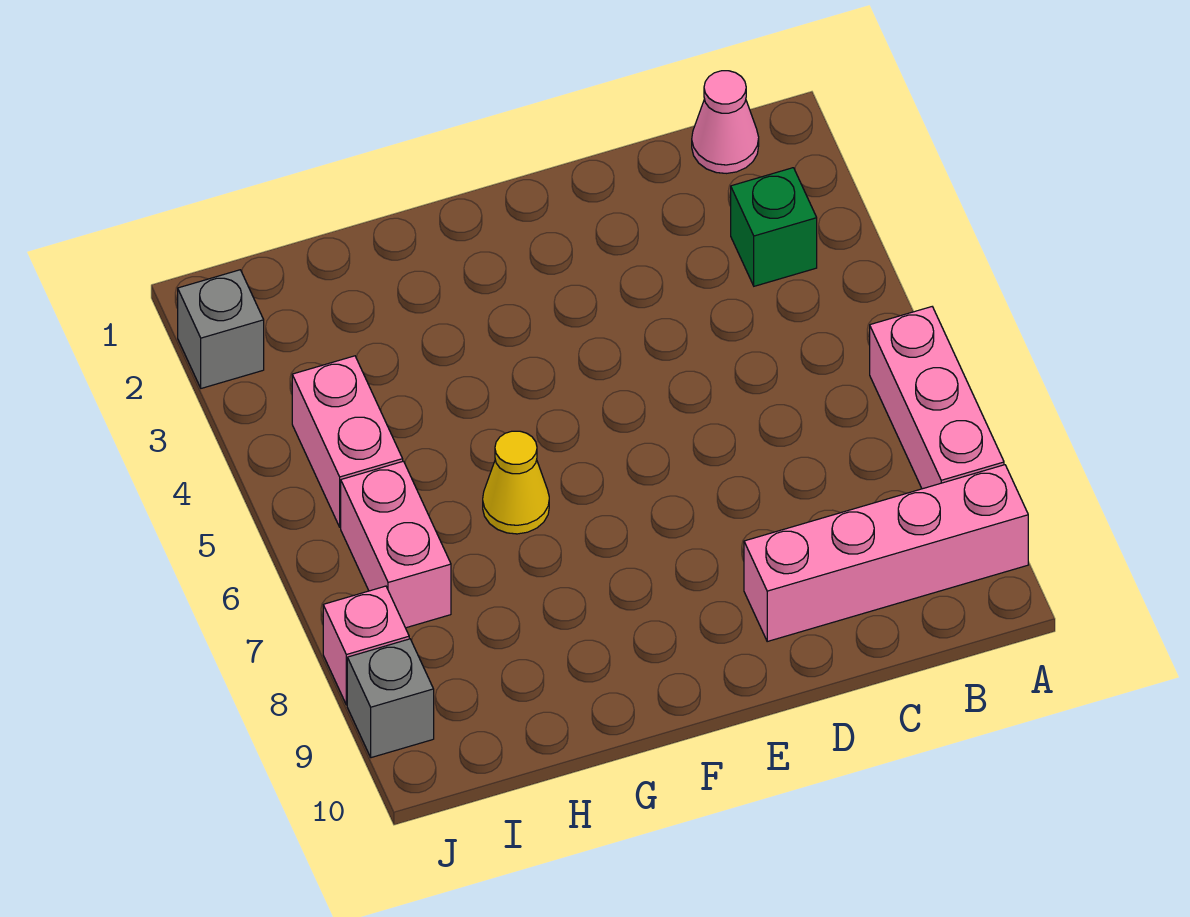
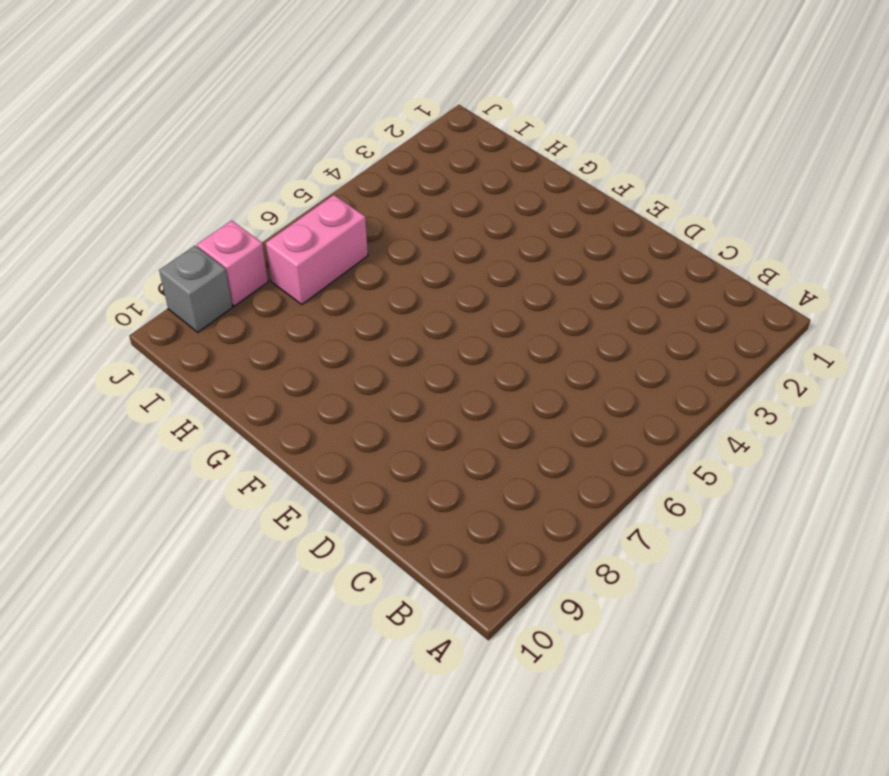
none -> pink brick A6:A8 level 1
none -> pink brick A9:D9 level 1

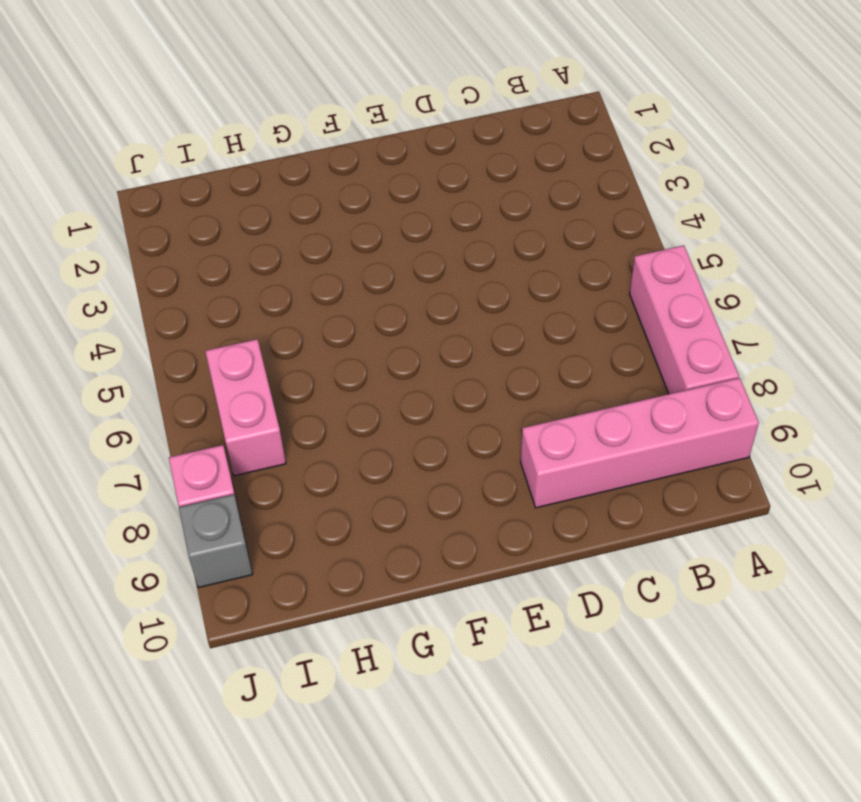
none -> pink cone B1 level 1
none -> green brick B3 level 1

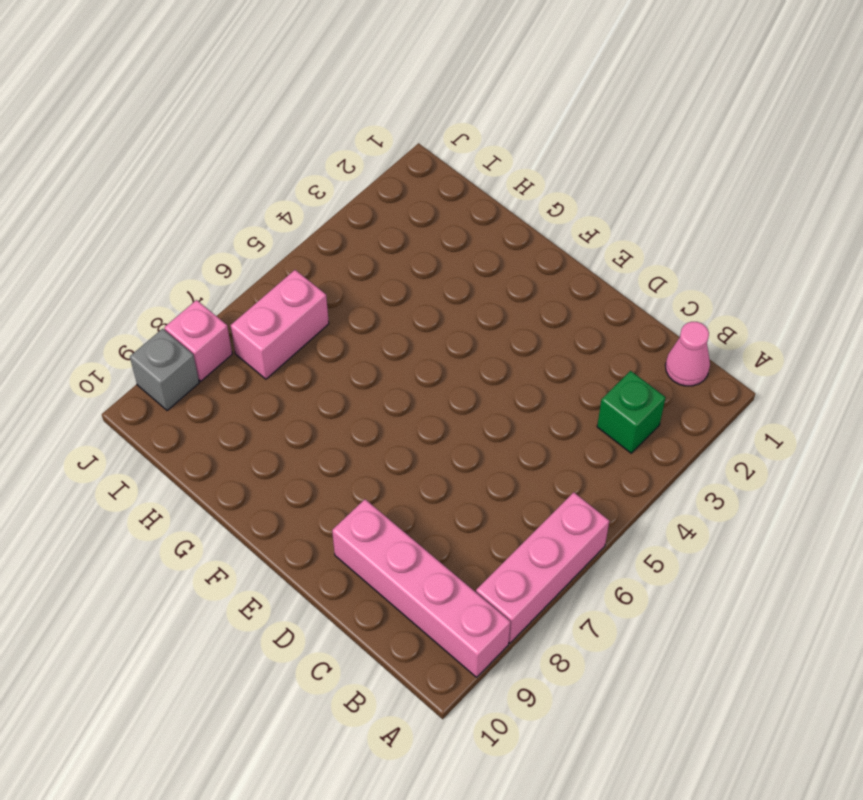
none -> yellow cone G6 level 1
none -> pink brick I4:I5 level 1

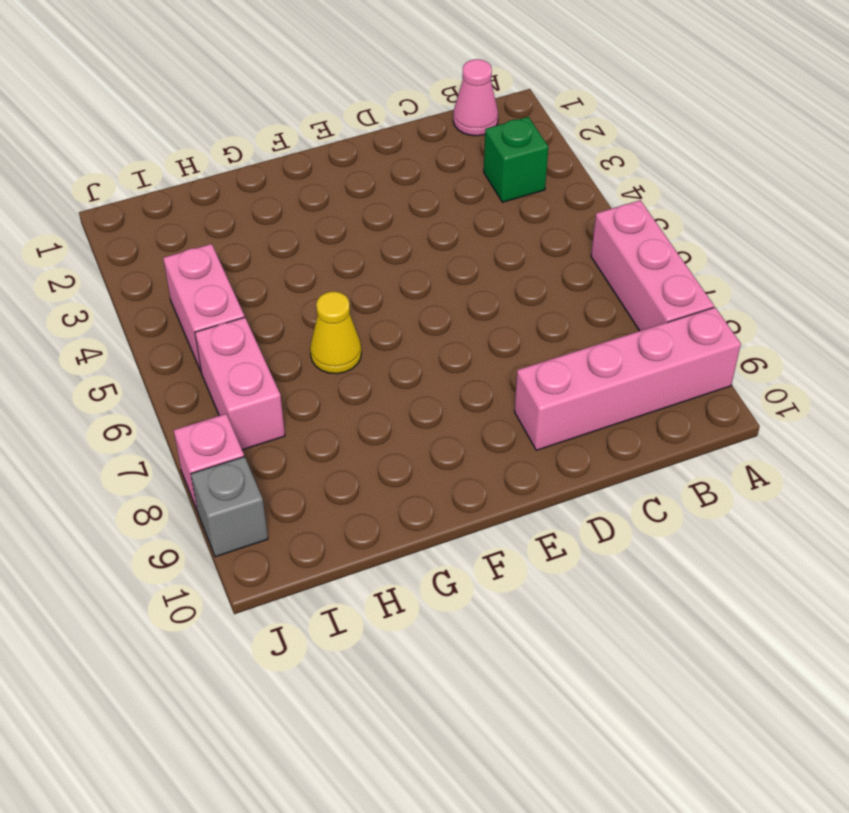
none -> grey brick J2 level 1

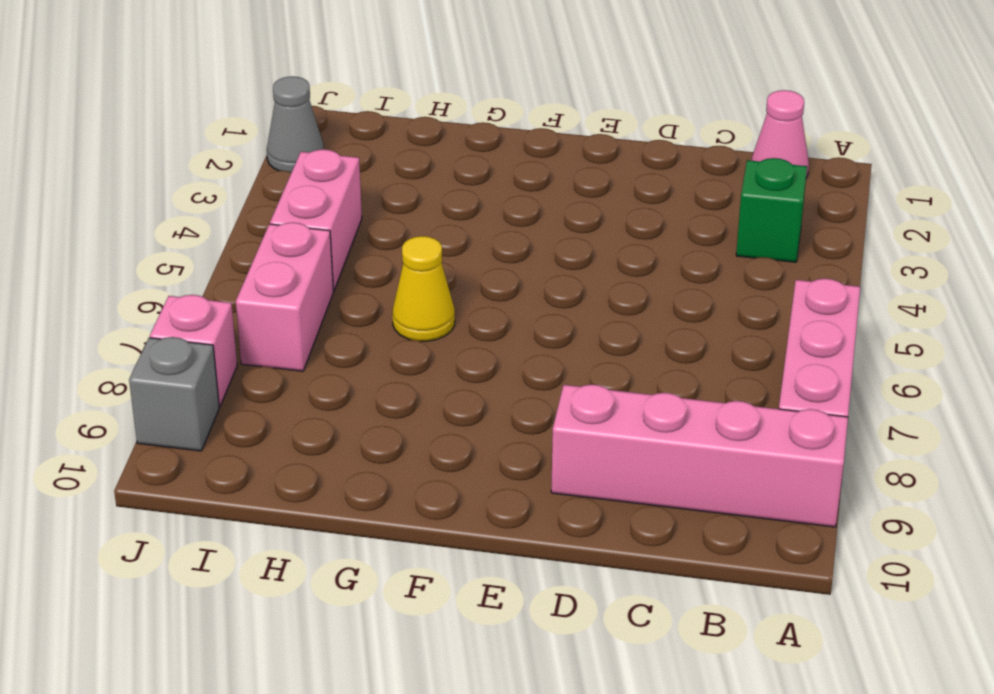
grey cone J2 level 1 -> grey brick J2 level 1

